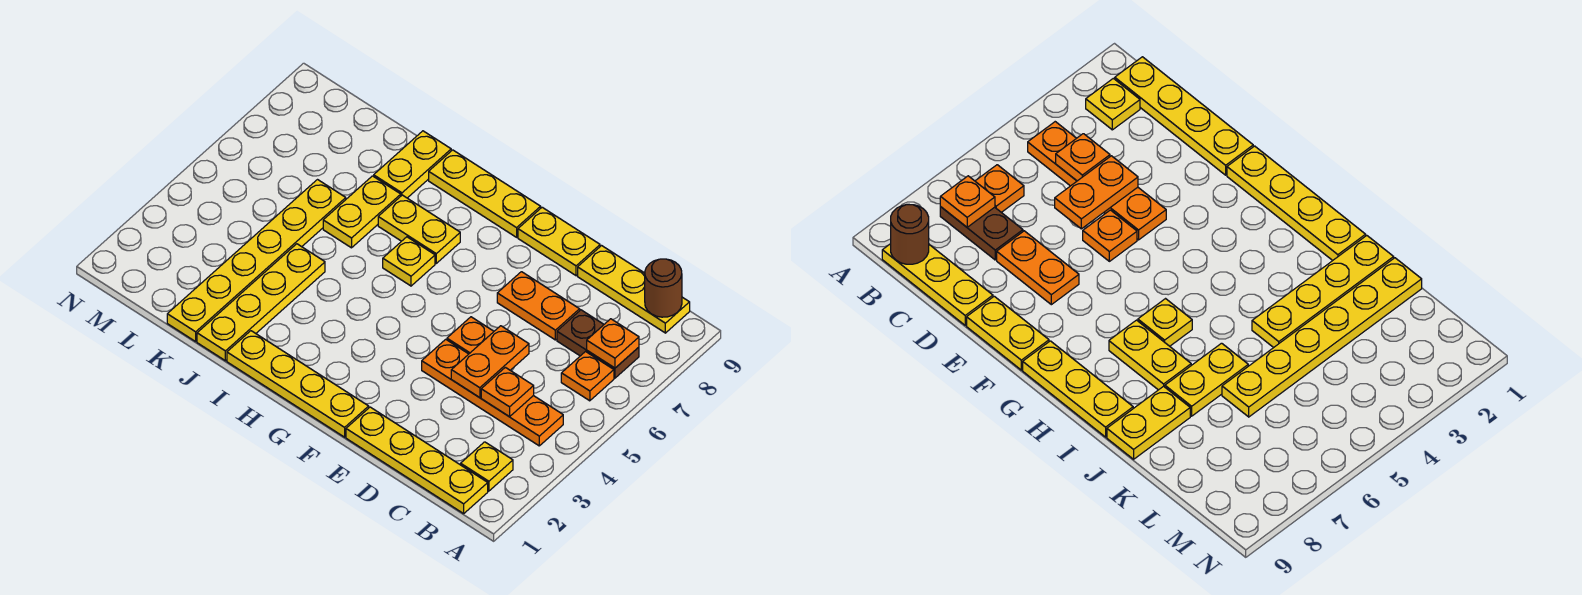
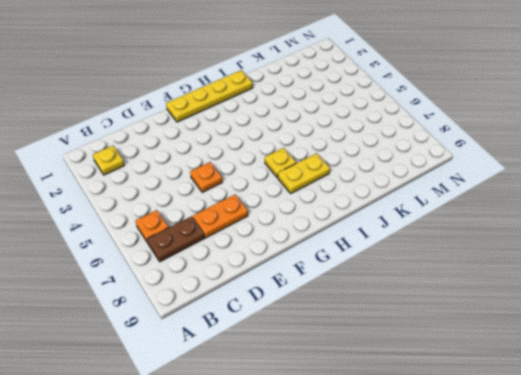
none -> yellow plate B1:E1 level 1
none -> orange plate B4:E4 level 1
none -> yellow plate B9:D9 level 1

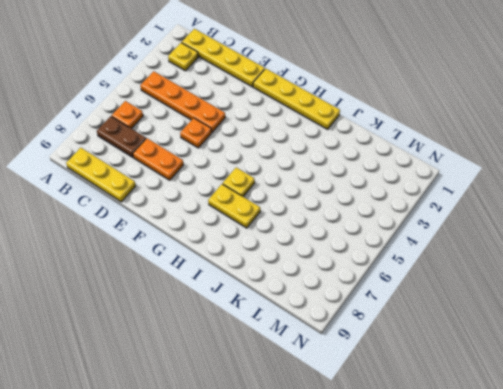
none -> yellow plate E9:F9 level 1
none -> yellow plate G9:I9 level 1
none -> yellow plate J1:J4 level 1

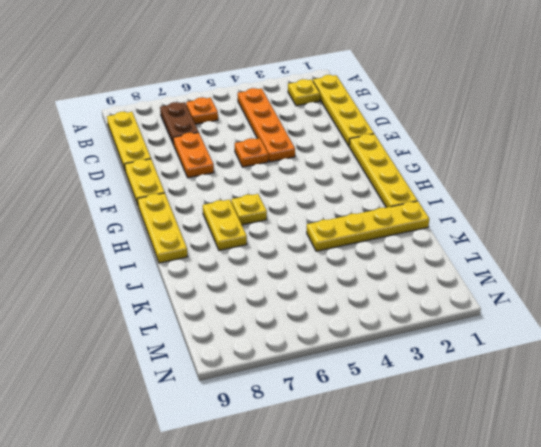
none -> yellow plate J6:J7 level 1
none -> yellow plate J8:J9 level 1
none -> yellow plate K1:K6 level 1

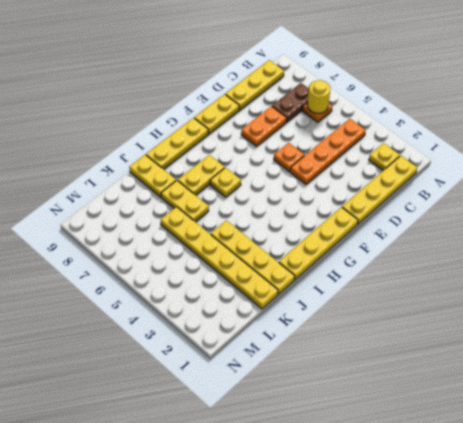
yellow round brick B6 level 2 -> none
none -> orange plate B7 level 2
none -> brown round brick B9 level 2
none -> orange plate C4 level 2

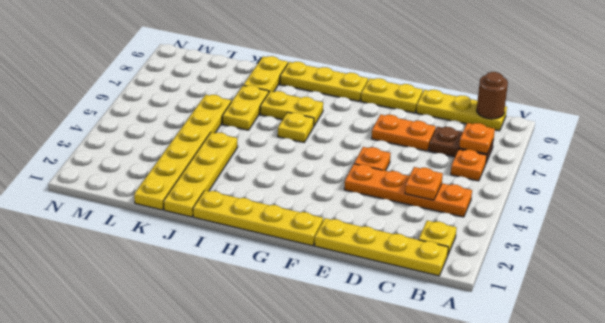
none -> orange plate D4:D5 level 2

